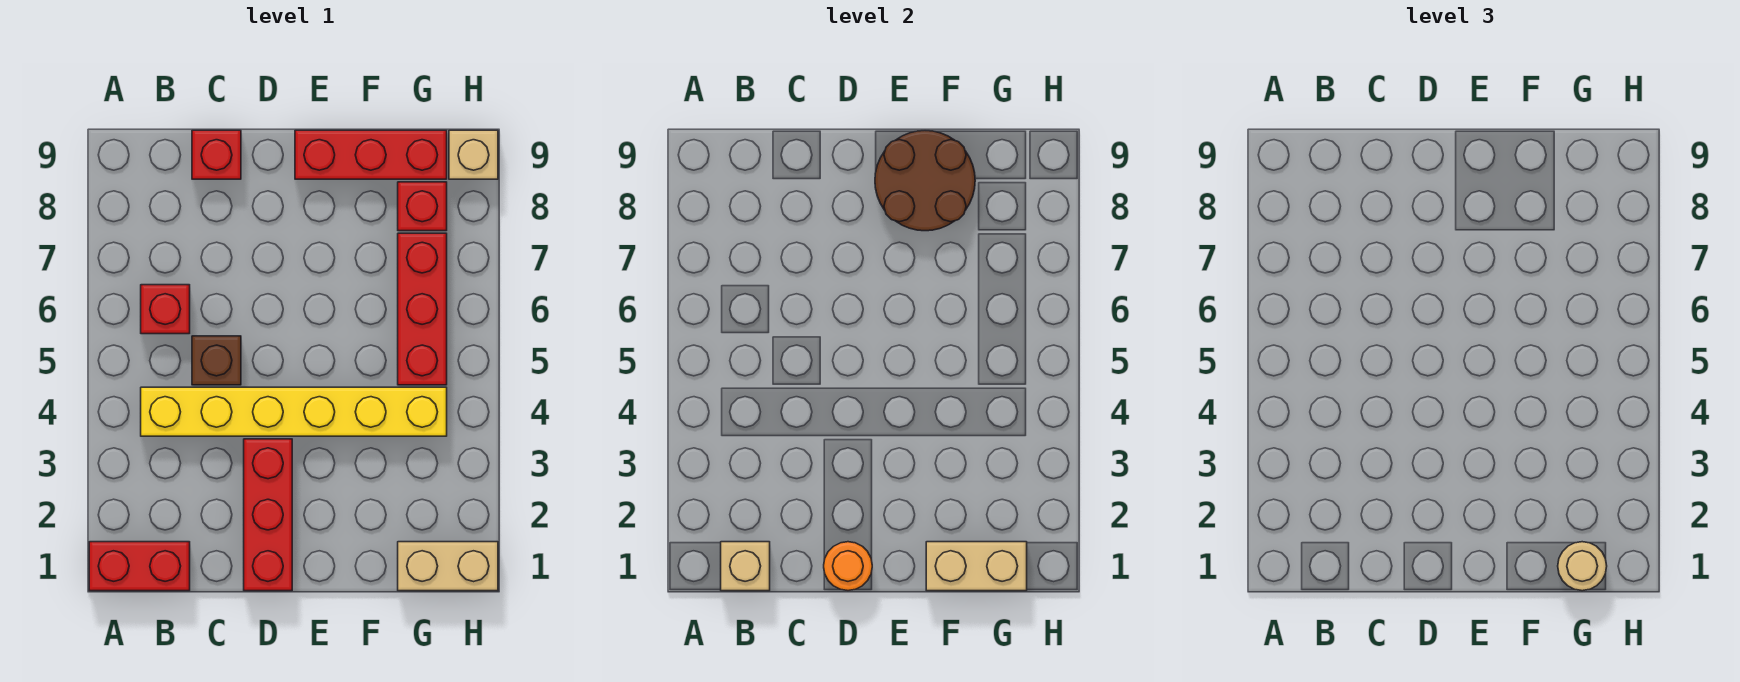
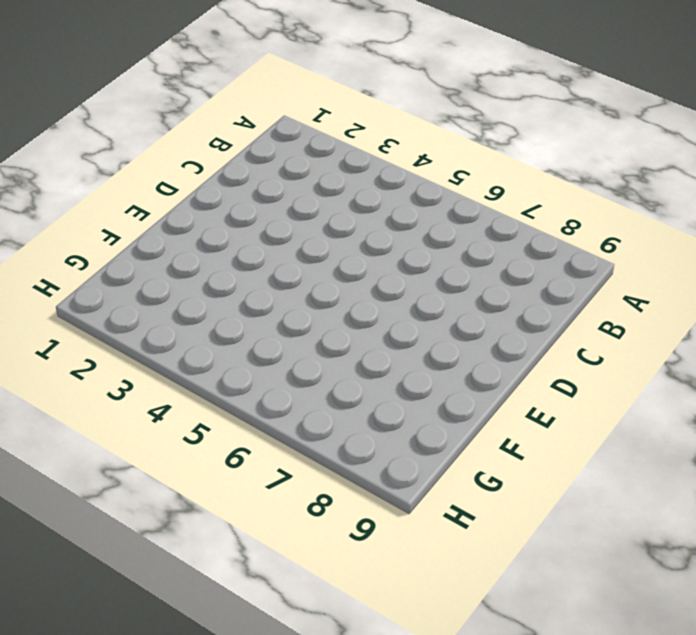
none -> red brick A1:B1 level 1
none -> yellow brick B4:G4 level 1
none -> red brick B6 level 1

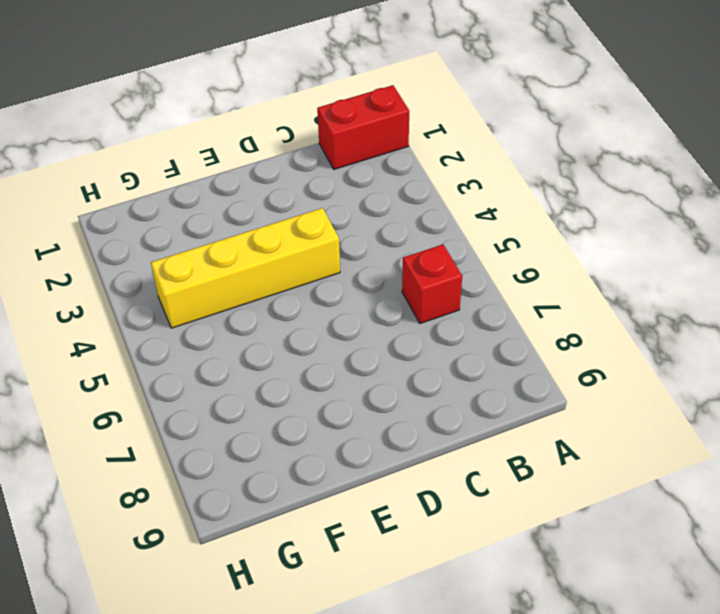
yellow brick D4:G4 level 1 -> yellow brick B4:G4 level 1
none -> brown brick C5 level 1
none -> red brick C9 level 1
none -> red brick D1:D3 level 1

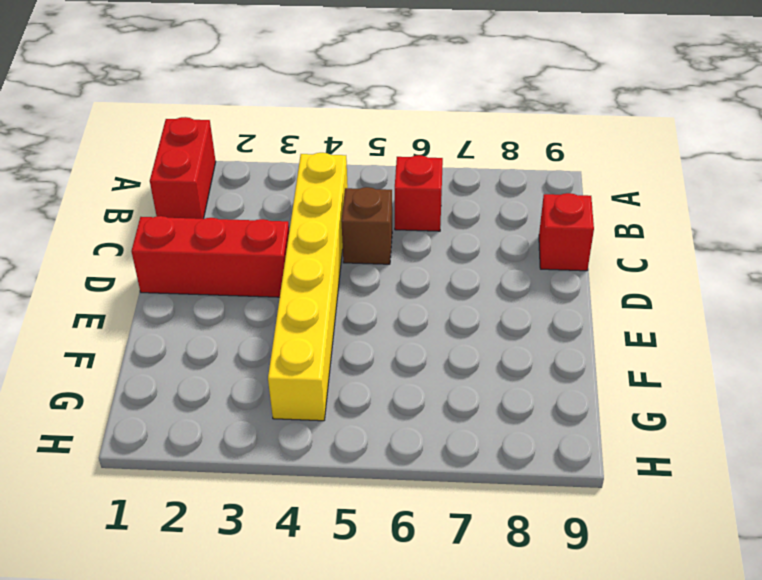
none -> red brick E9:G9 level 1
none -> tan brick G1:H1 level 1
none -> red brick G5:G7 level 1

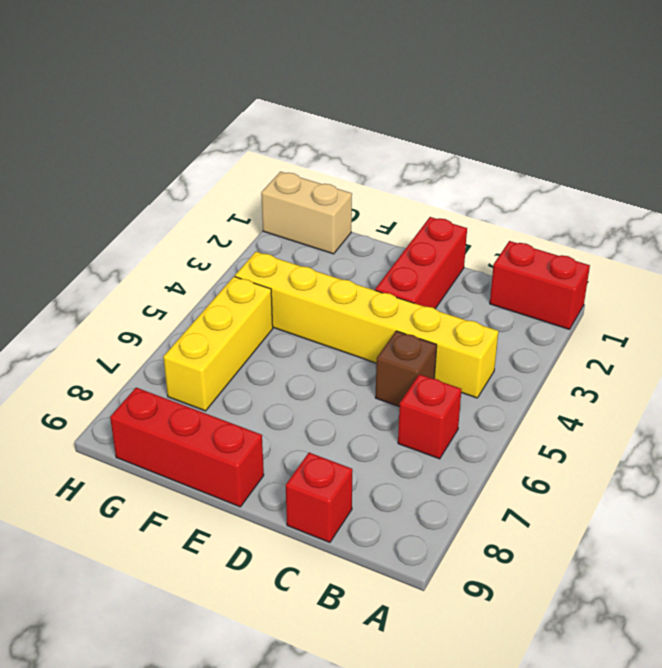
yellow brick G5:G7 level 1 -> red brick G5:G7 level 1
none -> red brick G8 level 1
none -> tan brick H9 level 1
none -> tan brick B1 level 2

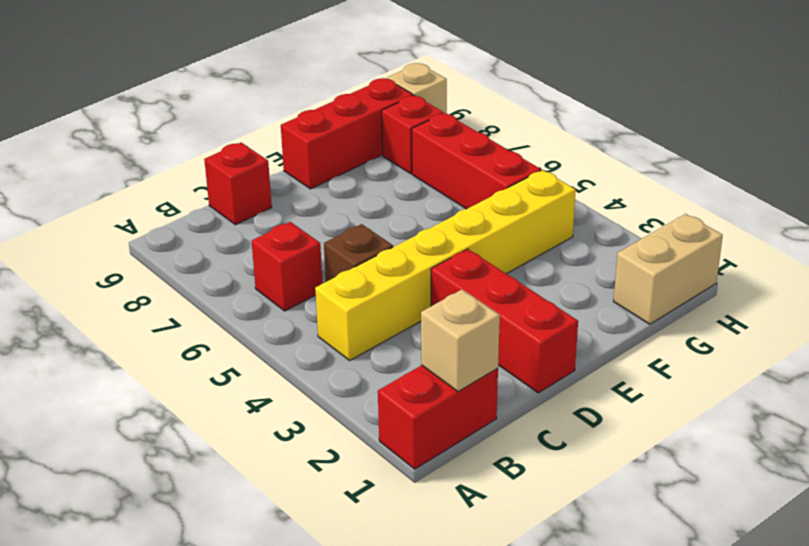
none -> orange round brick D1 level 2
none -> brown round brick E8:F9 level 2
none -> tan brick F1:G1 level 2

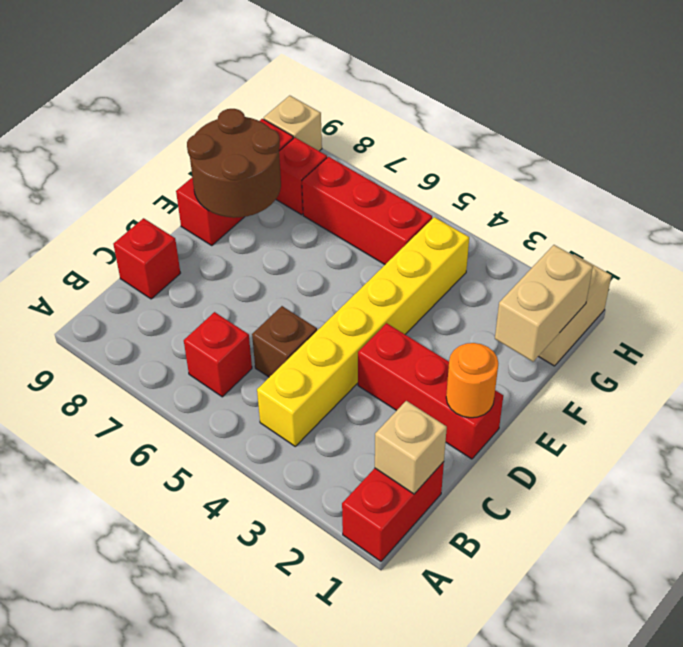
none -> tan round brick G1 level 3

